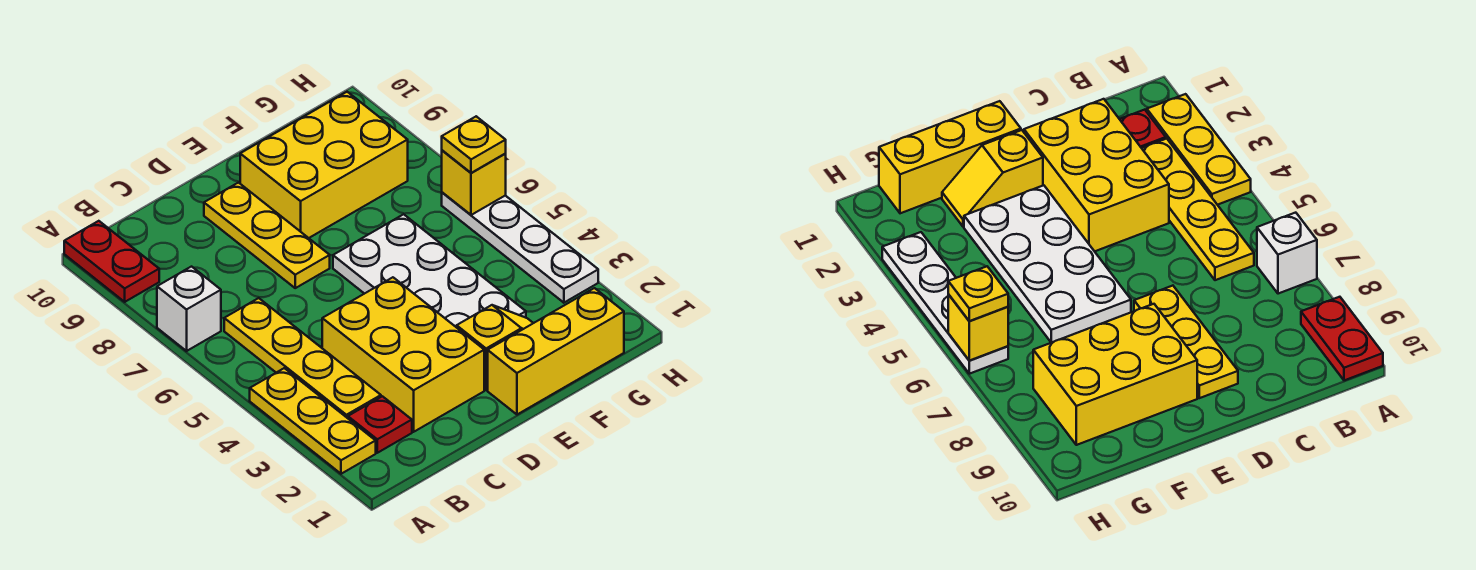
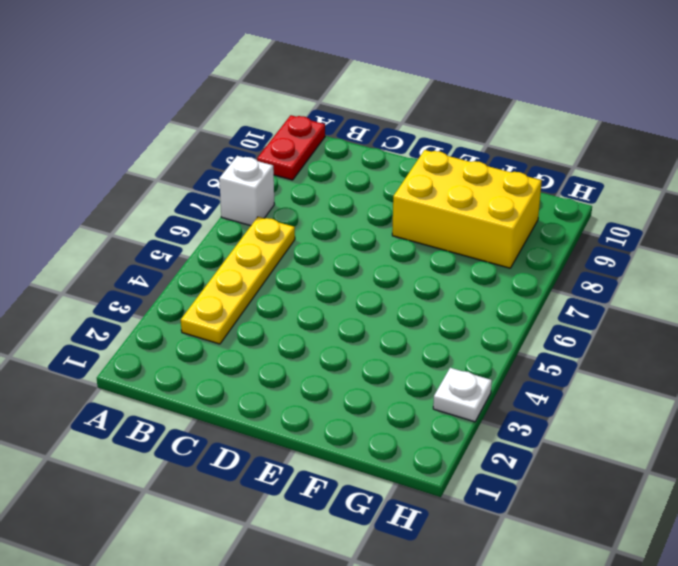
white plate H3 level 1 -> white plate H3:H6 level 1
none -> yellow plate A2:A4 level 1
none -> red plate B2 level 1
none -> yellow brick C2:D4 level 1

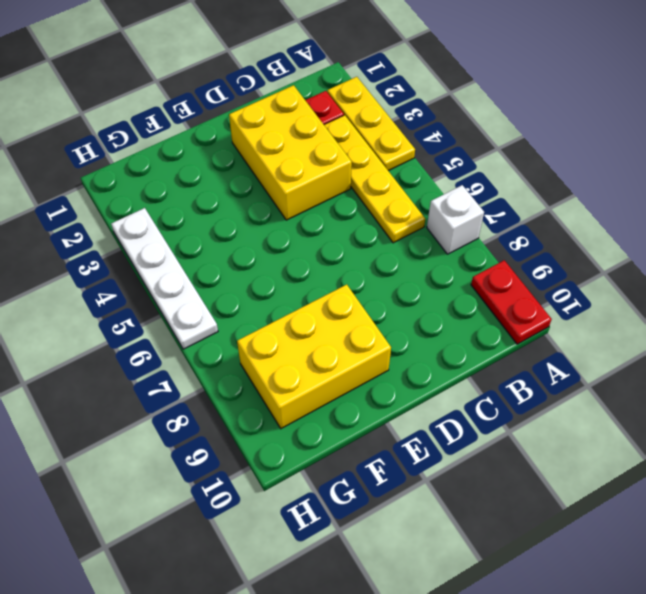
none -> yellow plate D7:D9 level 1
none -> yellow brick E1:G1 level 1
none -> yellow slope E2:F2 level 1 top E

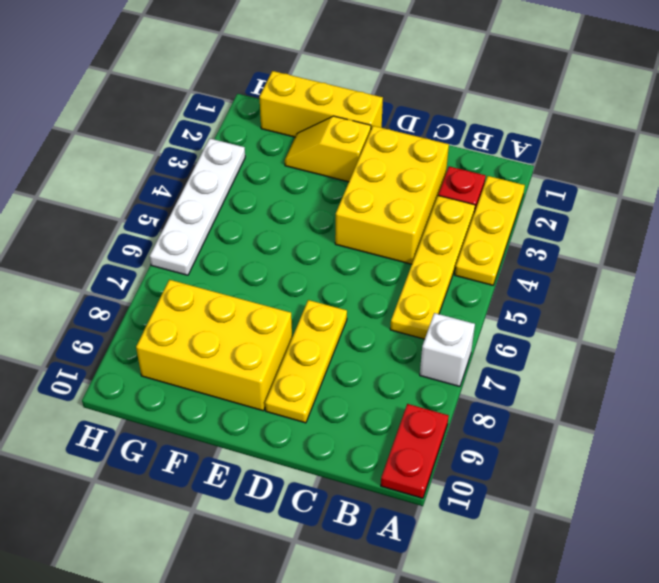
none -> white plate E3:F6 level 1
none -> yellow brick H6 level 2
none -> yellow plate H6 level 3

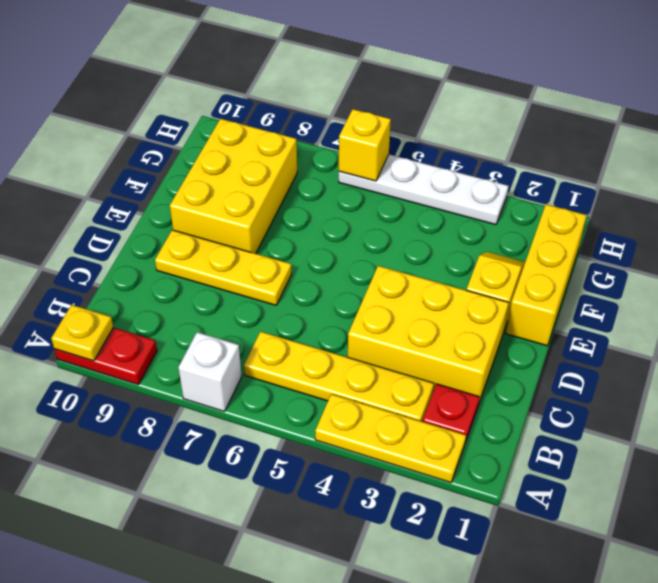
yellow plate A10 level 2 -> yellow plate H6 level 3
none -> white plate E3:F6 level 1

